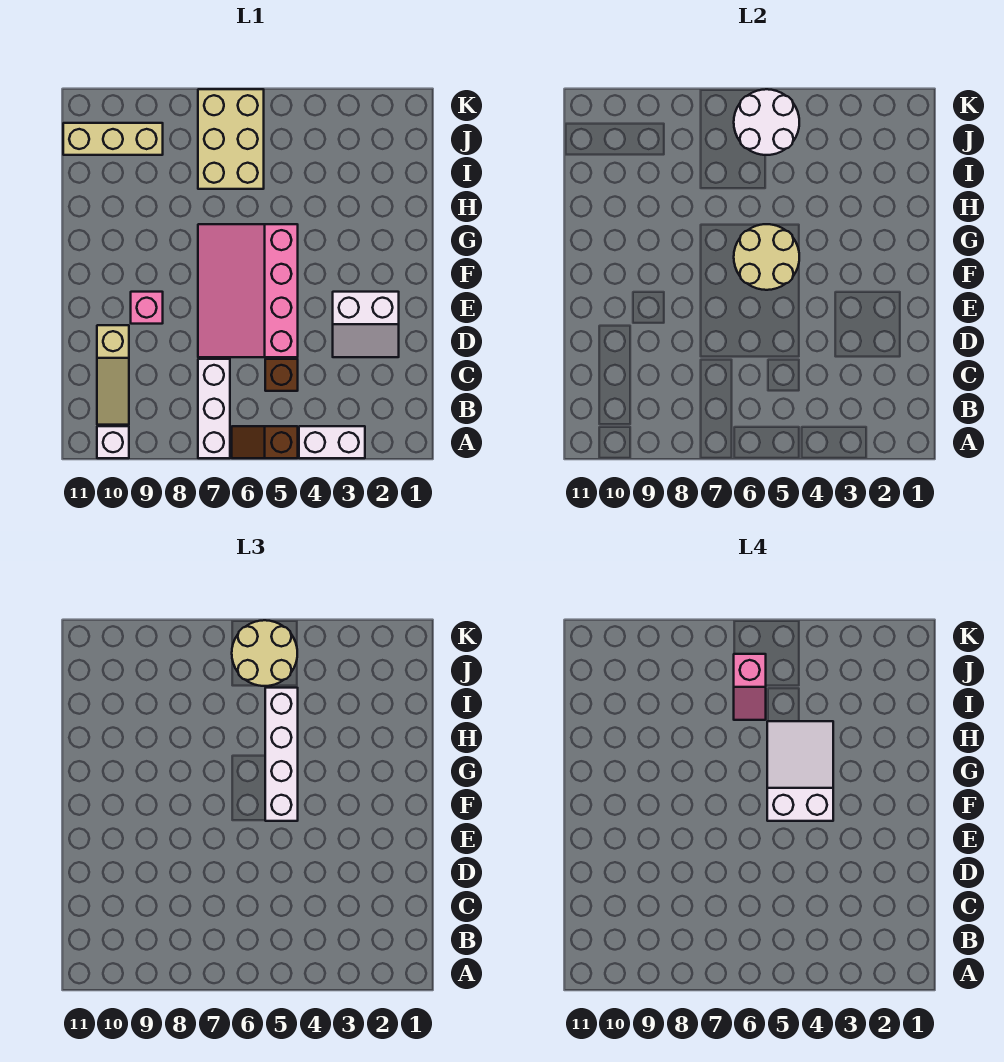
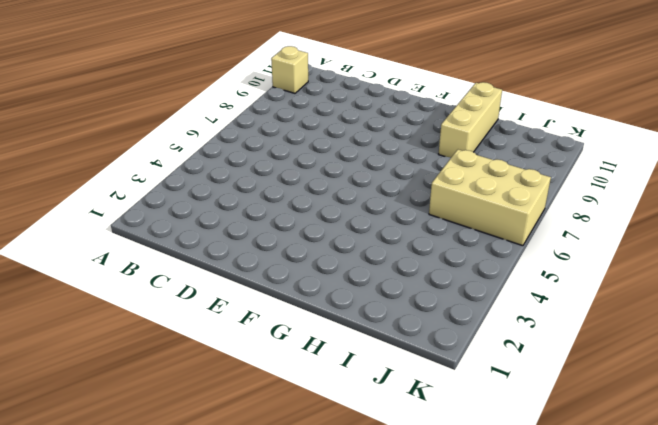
tan brick A10 level 1 -> white brick A10 level 1
tan brick H9:H11 level 1 -> tan brick J9:J11 level 1
none -> white brick A3:A4 level 1
none -> brown slope A5:A6 level 1 top 5
none -> white brick A7:C7 level 1

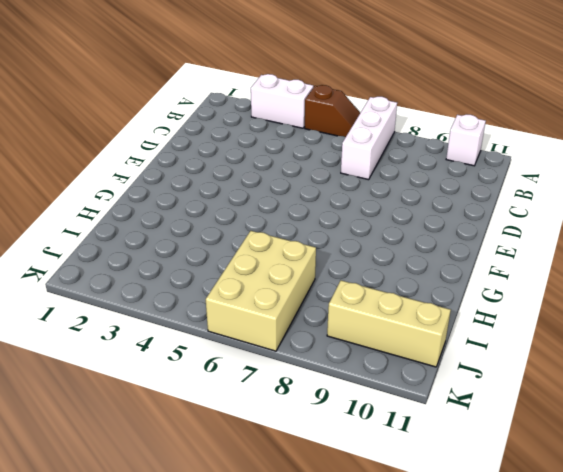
none -> tan slope B10:D10 level 1 top D
none -> brown brick C5 level 1
none -> white slope D2:E3 level 1 top E

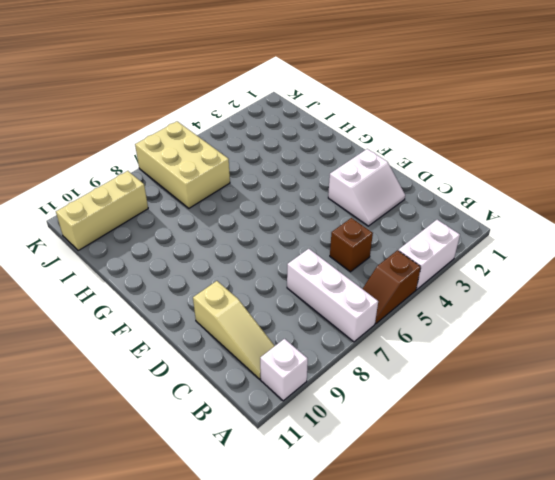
none -> pink slope D5:G7 level 1 top 5
none -> pink brick E9 level 1
none -> tan round brick F5:G6 level 2

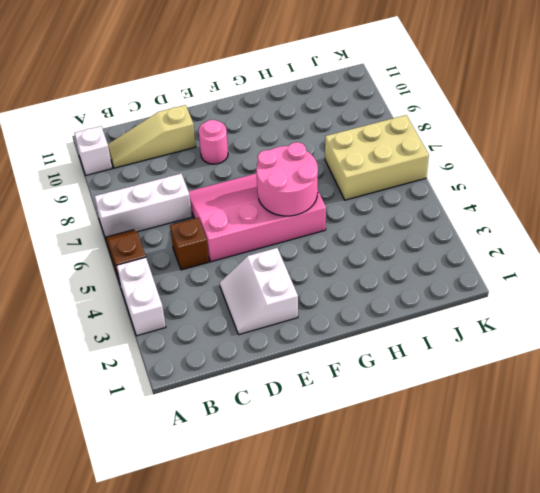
pink round brick E9 level 1 -> pink brick E9 level 1
pink round brick F5:G6 level 2 -> tan round brick F5:G6 level 2
none -> tan brick J9:J11 level 1
none -> white round brick J5:K6 level 2
none -> white brick F5:I5 level 3

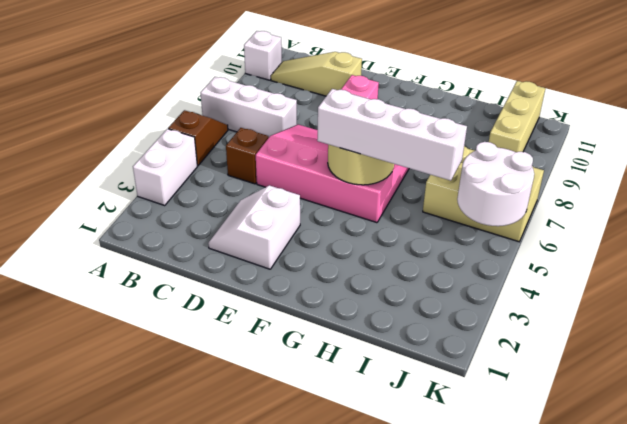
none -> tan round brick J5:K6 level 3
none -> white slope F4:H5 level 4 top F
none -> pink slope I6:J6 level 4 top J

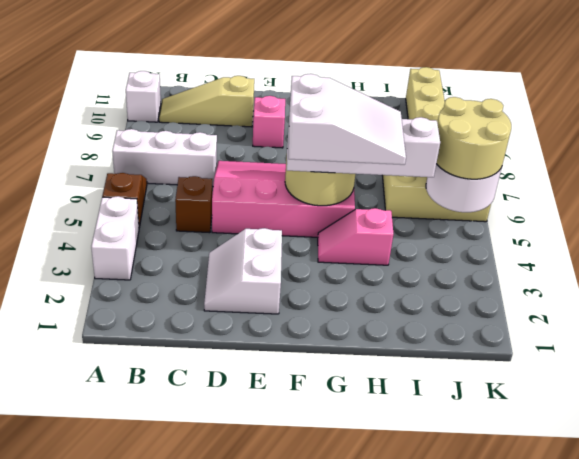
pink slope G4:H4 level 1 top H -> pink slope I6:J6 level 4 top J

